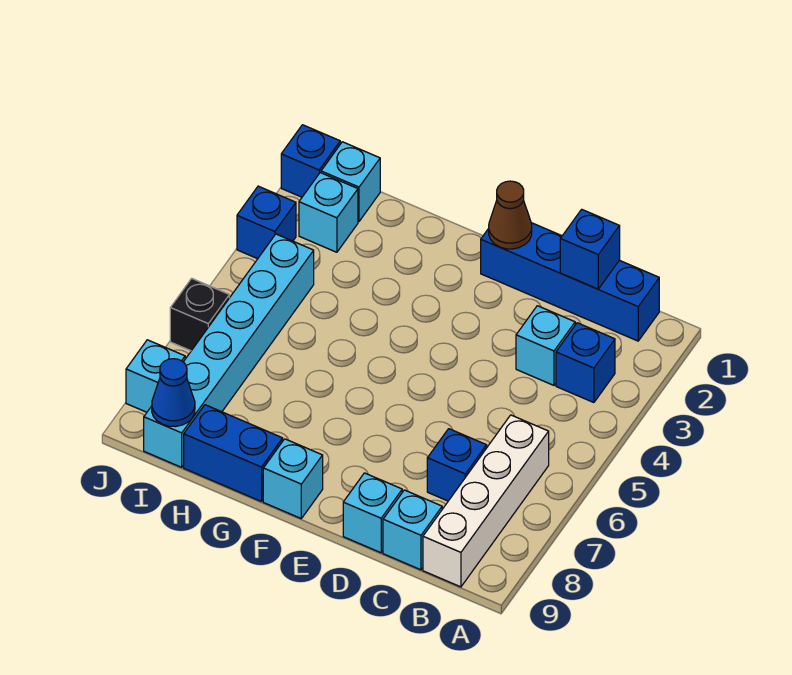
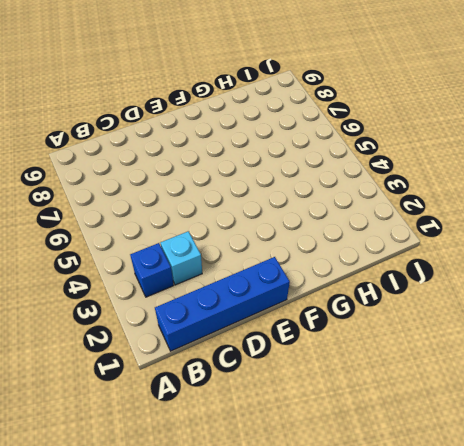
none -> white brick B6:B9 level 1
none -> blue brick C7 level 1
none -> cyan brick C9 level 1

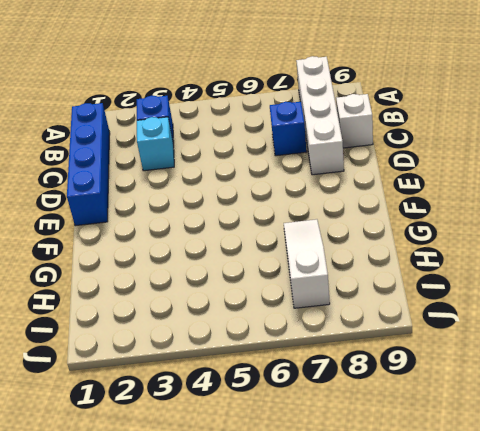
white brick A8:D8 level 1 -> white brick B6:B9 level 1
white brick C9 level 1 -> cyan brick C9 level 1
white slope G7:I7 level 1 top I -> cyan brick I4:I9 level 1
none -> cyan brick D9 level 1
none -> cyan brick F9 level 1
none -> blue brick G9:H9 level 1

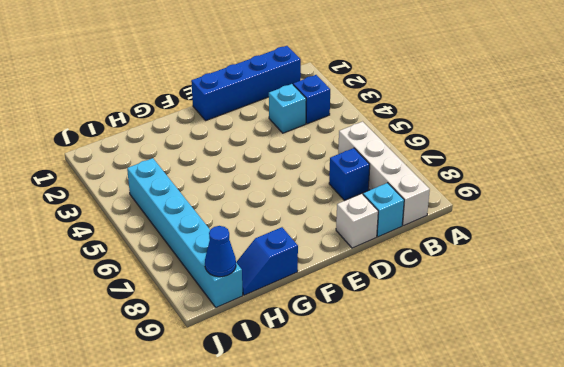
white brick D9 level 1 -> cyan brick D9 level 1
blue slope G9:H9 level 1 top G -> blue brick G9:H9 level 1
none -> cyan brick F9 level 1
none -> cyan brick I1 level 1
none -> cyan brick I2 level 1

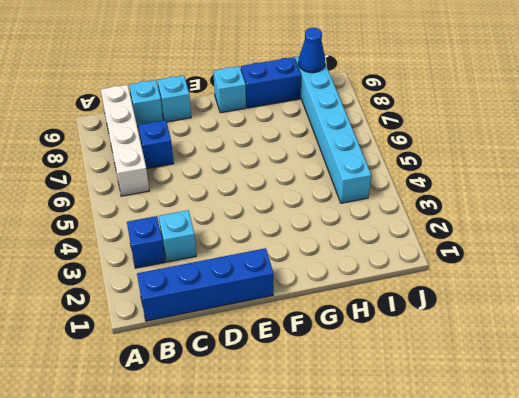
none -> cyan brick I1 level 1
none -> cyan brick I2 level 1
none -> blue brick J1 level 1

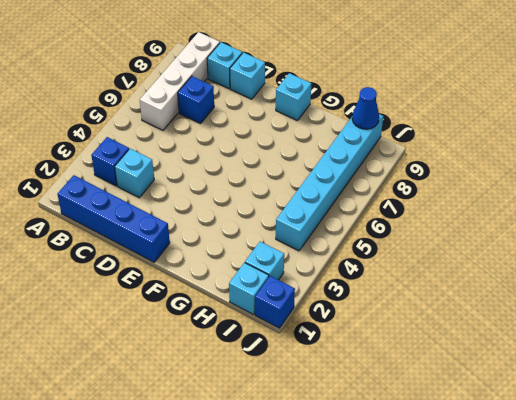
none -> blue brick G9:H9 level 1
none -> blue brick J3 level 1
none -> black brick J6 level 1

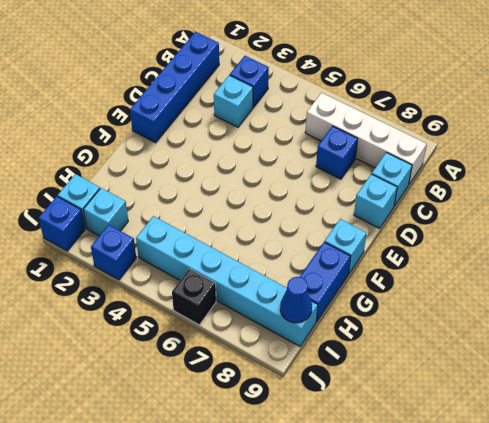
none -> cyan brick J8 level 1
none -> blue brick C1 level 2
none -> brown cone E1 level 2

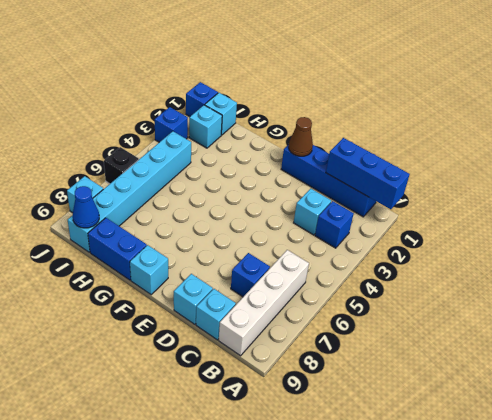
blue brick A1:C1 level 2 -> blue brick C1 level 2

